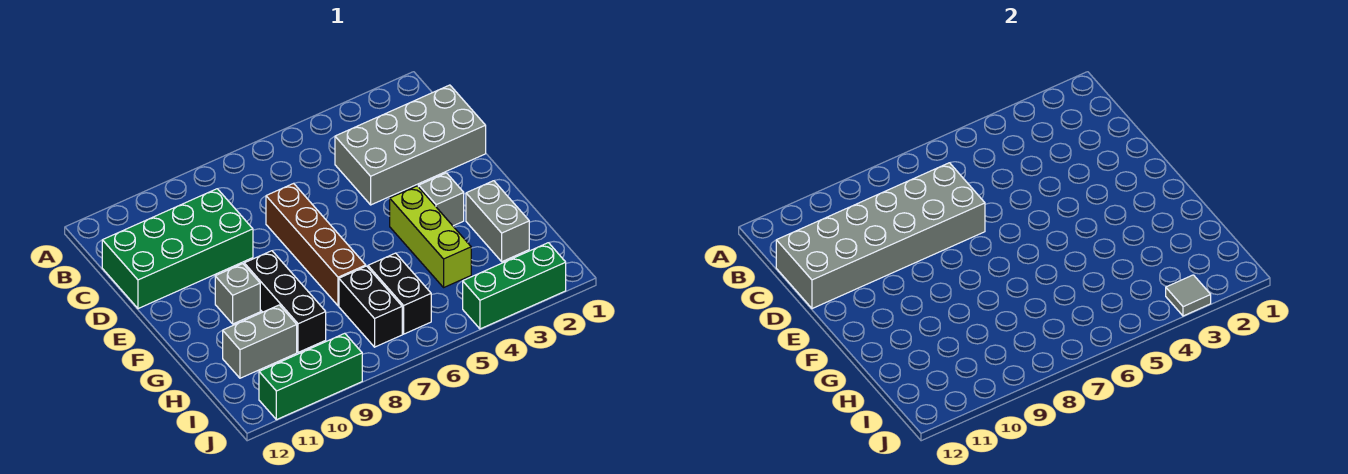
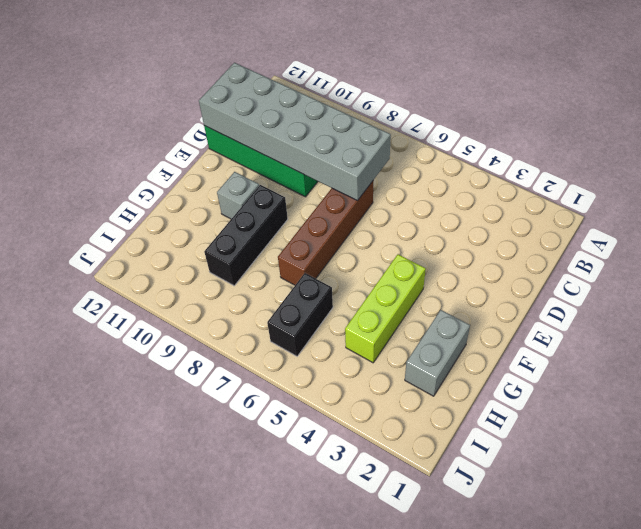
none -> grey brick C1:D4 level 1
none -> grey brick F3 level 1
none -> black brick H7:I7 level 1

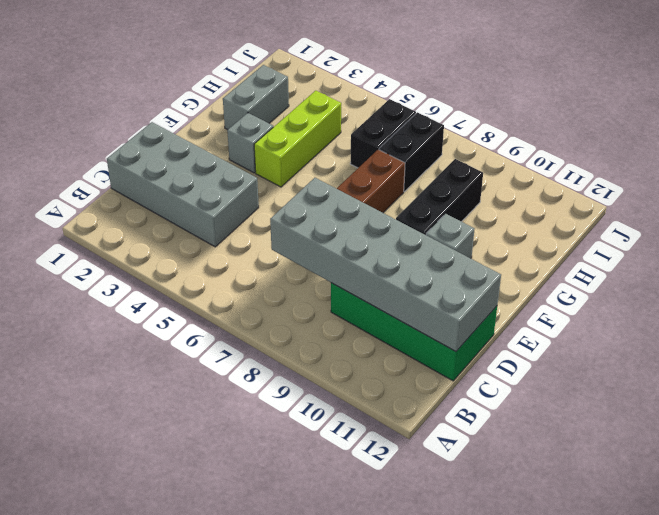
none -> grey brick H10:H11 level 1
none -> green brick J2:J4 level 1
none -> green brick J9:J11 level 1

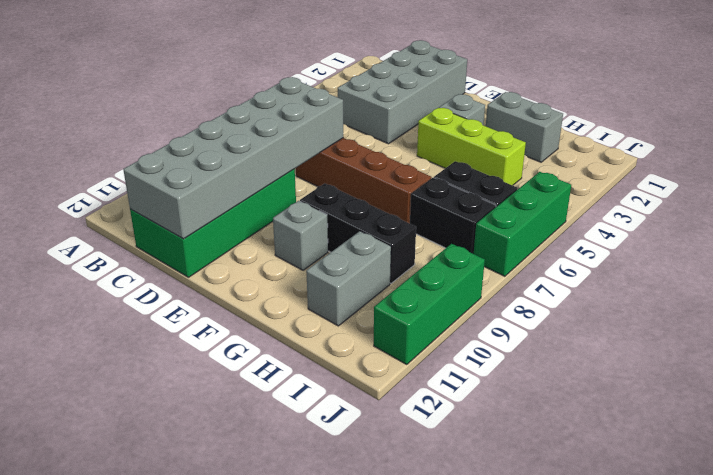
green brick J5:J7 level 1 -> green brick J2:J4 level 1
none -> grey tile J3 level 2

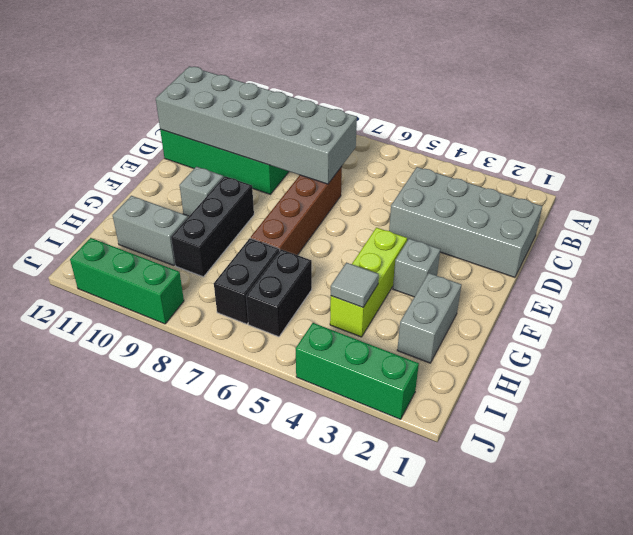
grey tile H4 level 2 -> grey tile J3 level 2

